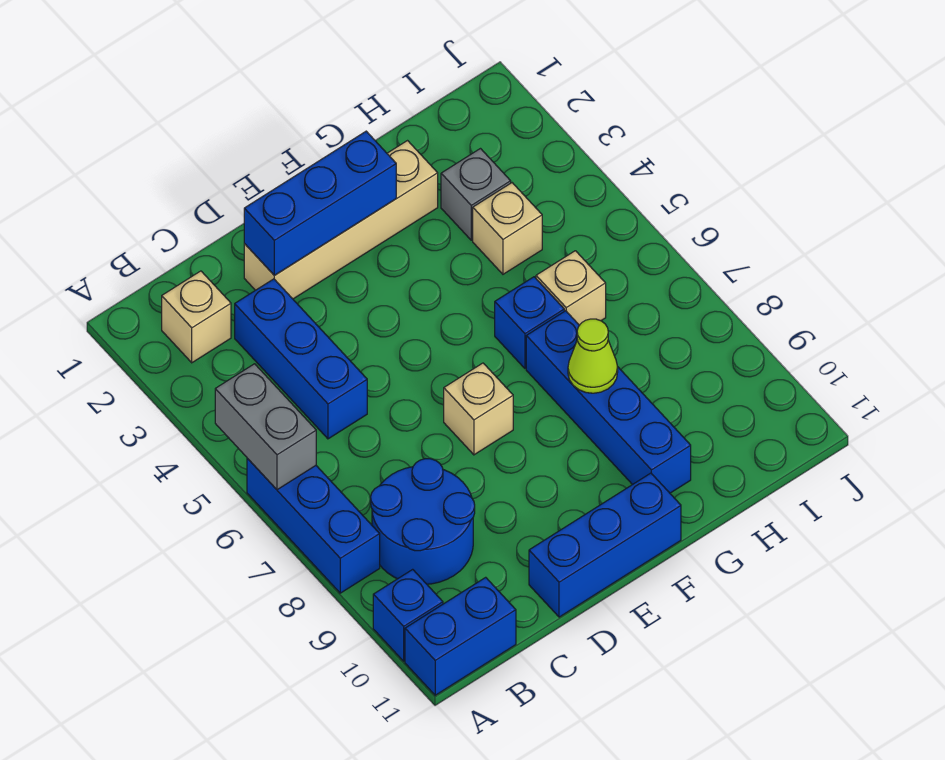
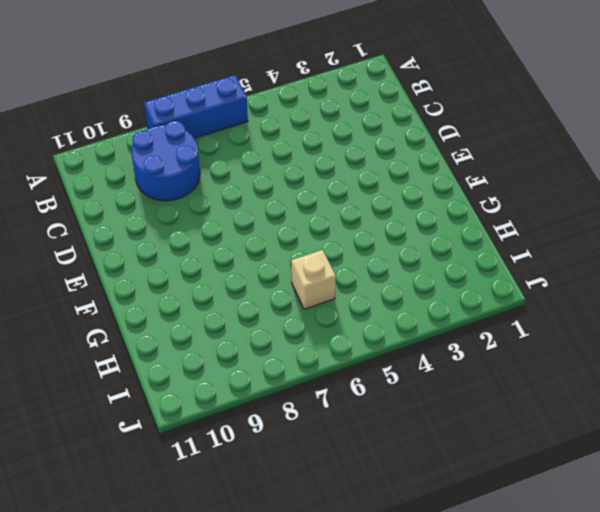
none -> blue brick A10 level 1
none -> blue brick A11:B11 level 1
none -> tan brick B2 level 1

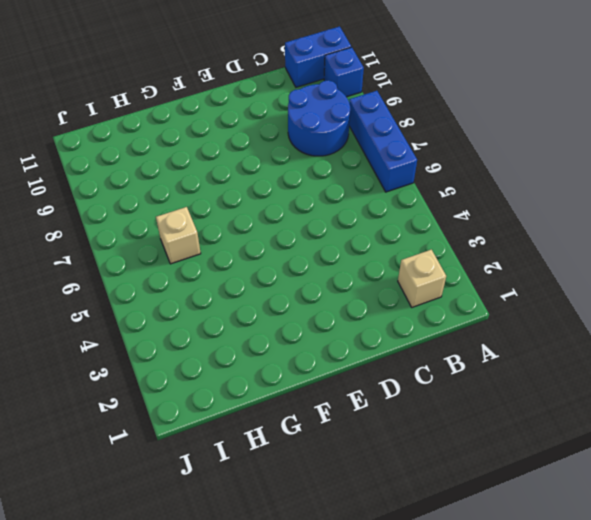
none -> blue brick C3:C5 level 1
none -> tan brick D2:G2 level 1
none -> blue brick D11:F11 level 1

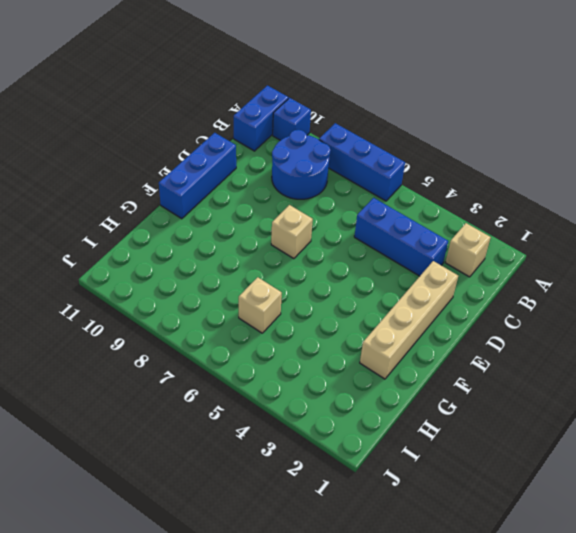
none -> blue brick G6 level 1
none -> blue brick G7:G10 level 1
none -> grey brick H3 level 1

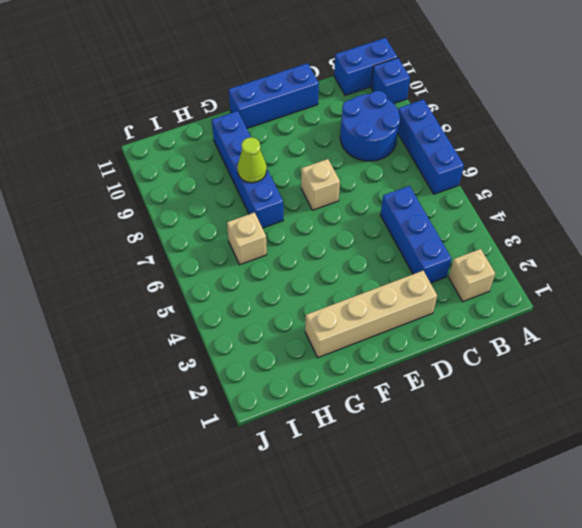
none -> blue brick G6 level 1
none -> grey brick H3 level 1
none -> tan brick H4 level 1

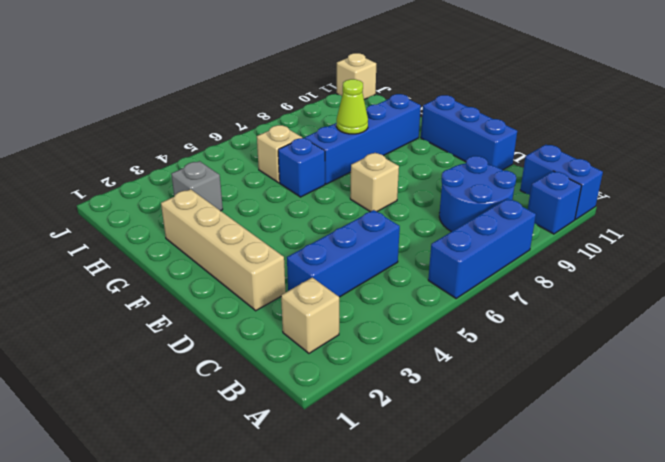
tan brick J11 level 1 -> tan brick H4 level 1
none -> grey brick A5:A6 level 2
none -> blue brick D2:F2 level 2

